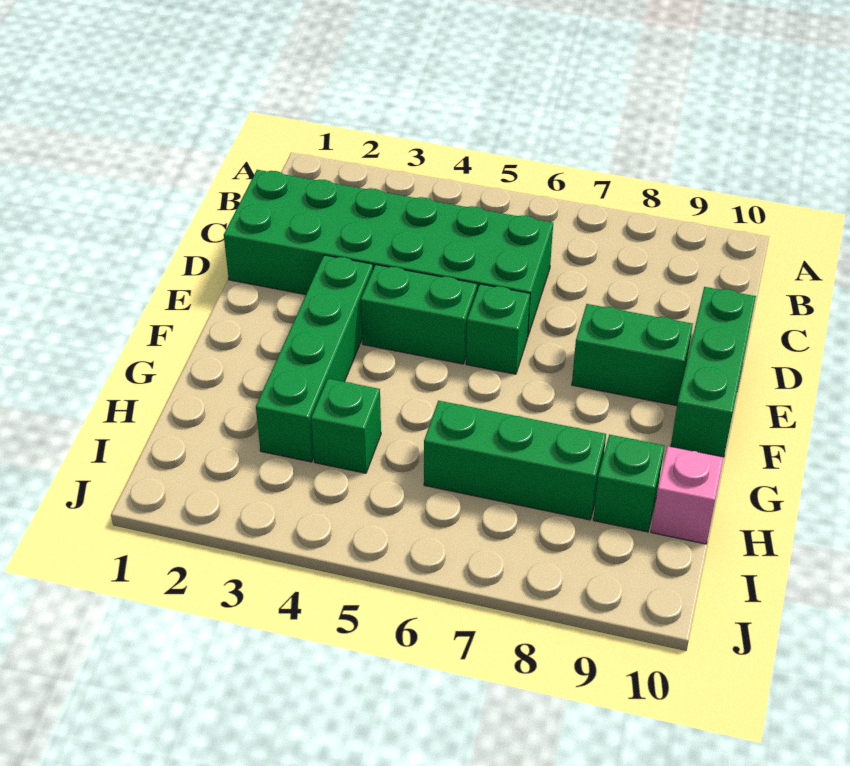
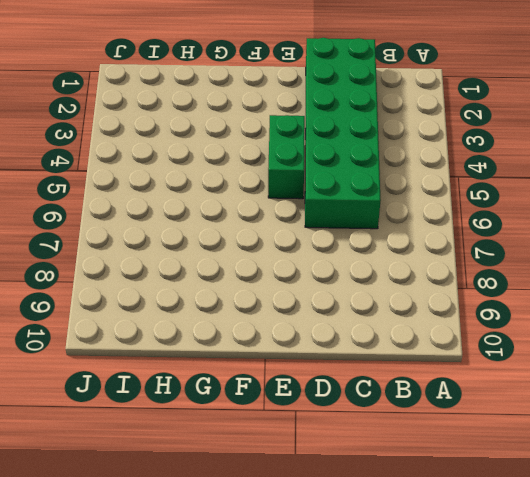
none -> green brick D10:F10 level 1
none -> green brick E3:H3 level 1

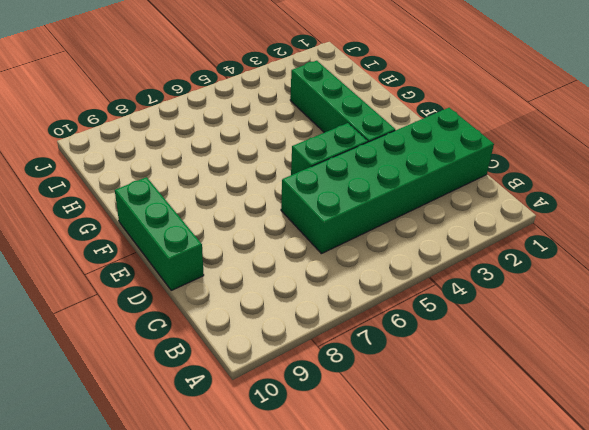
none -> green brick E6 level 1
none -> green brick E8:E9 level 1

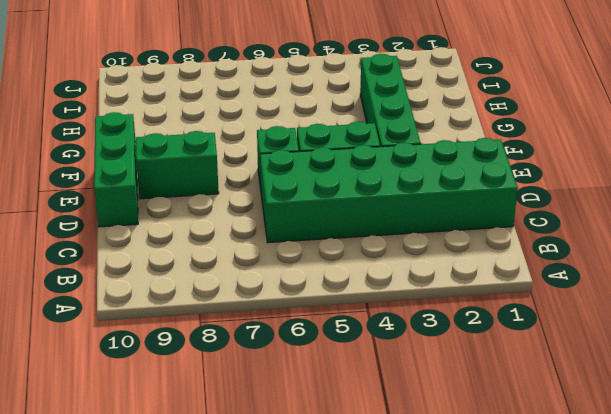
none -> green brick H4 level 1
none -> green brick H6:H8 level 1

